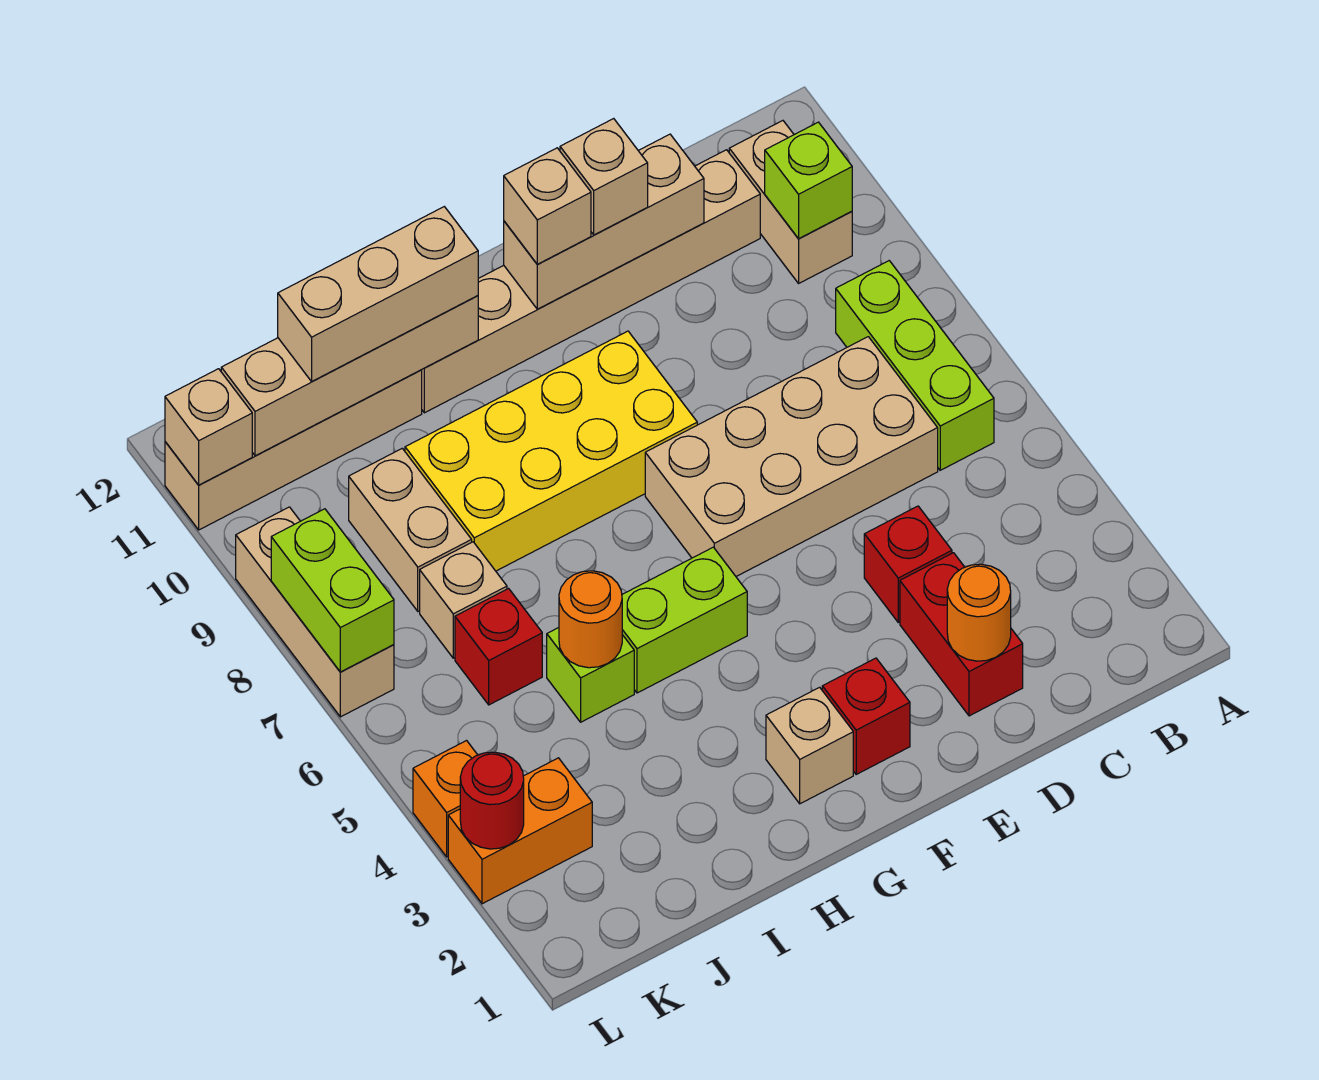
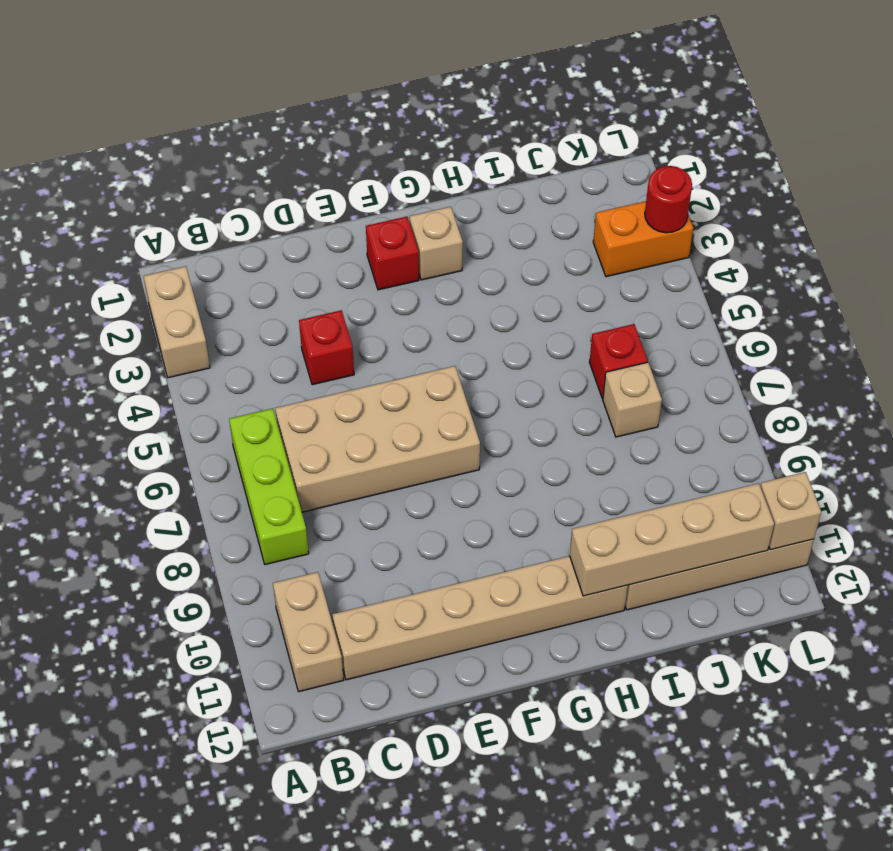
tan brick A2:A3 level 1 -> tan brick J8:J9 level 1
none -> red brick D2:D3 level 1
none -> yellow brick F8:I9 level 1
none -> lime brick G5:H5 level 1

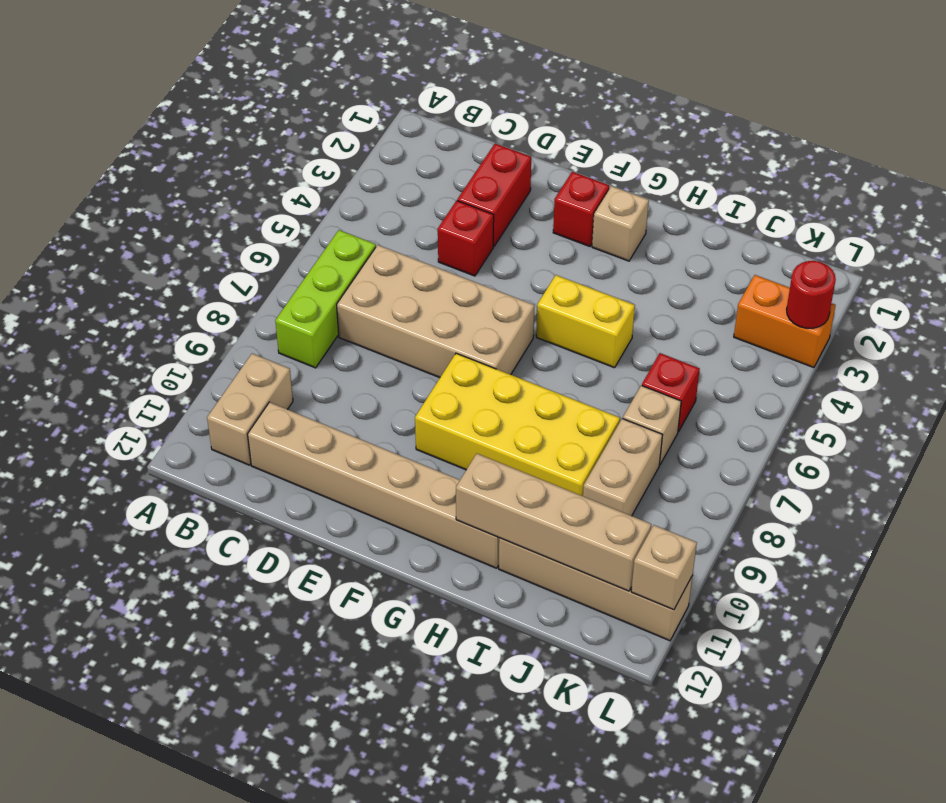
yellow brick G5:H5 level 1 -> lime brick G5:H5 level 1
none -> lime brick I5 level 1
none -> orange brick L4 level 1
none -> tan brick L7:L9 level 1

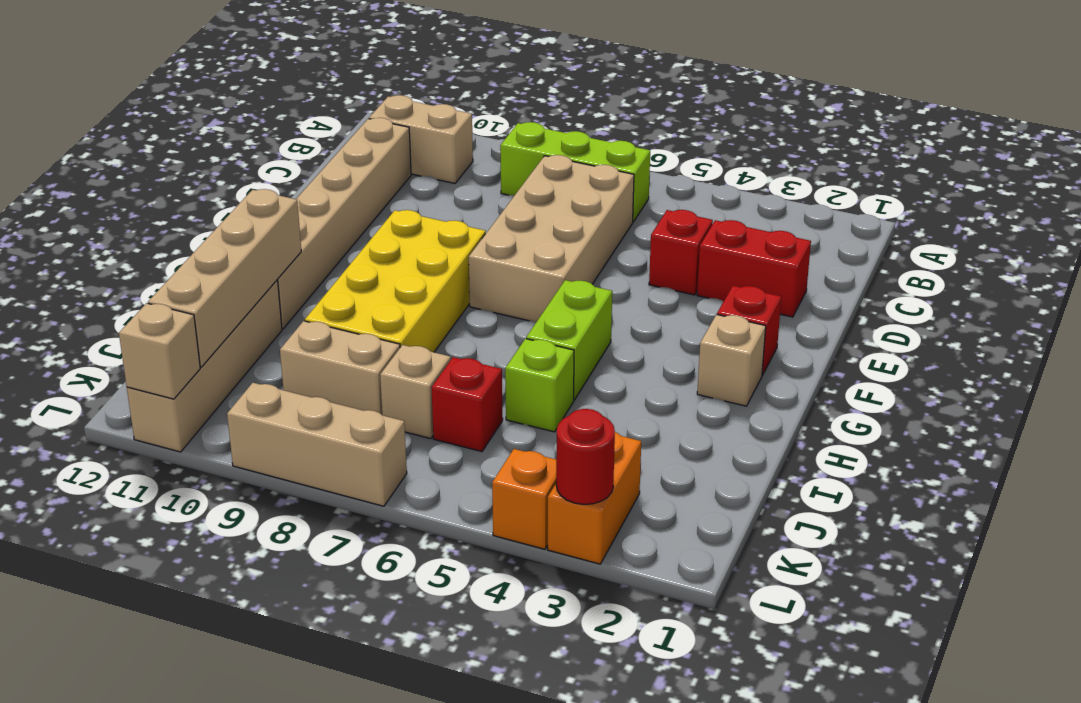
none -> lime brick B10 level 2
none -> orange round brick D2 level 2
none -> tan brick D11:F11 level 2

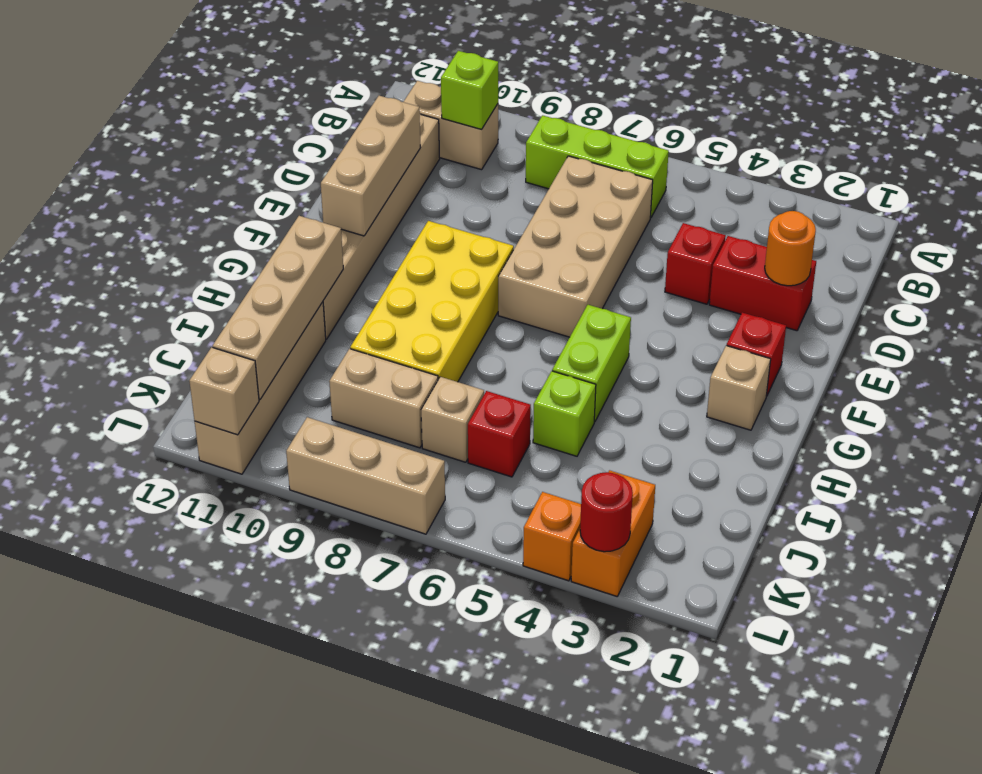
none -> orange round brick I5 level 2
none -> lime brick L7:L8 level 2
none -> tan brick E11 level 3

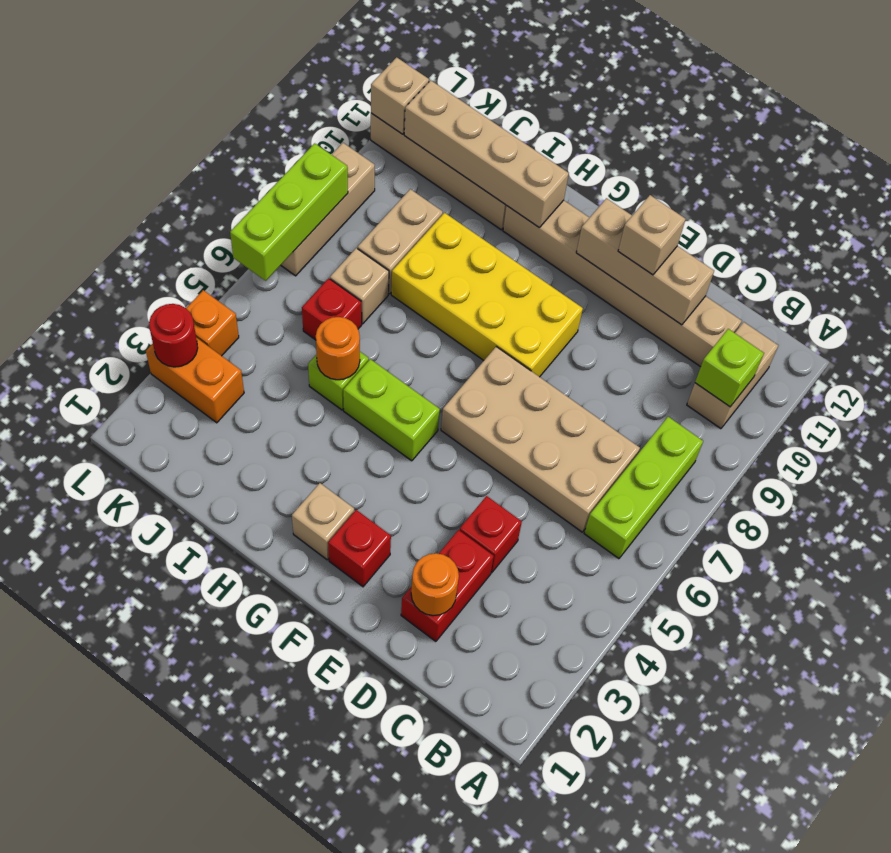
lime brick L6:L8 level 2 -> lime brick L7:L8 level 2
none -> tan brick F11 level 3
none -> tan brick H11:J11 level 3

